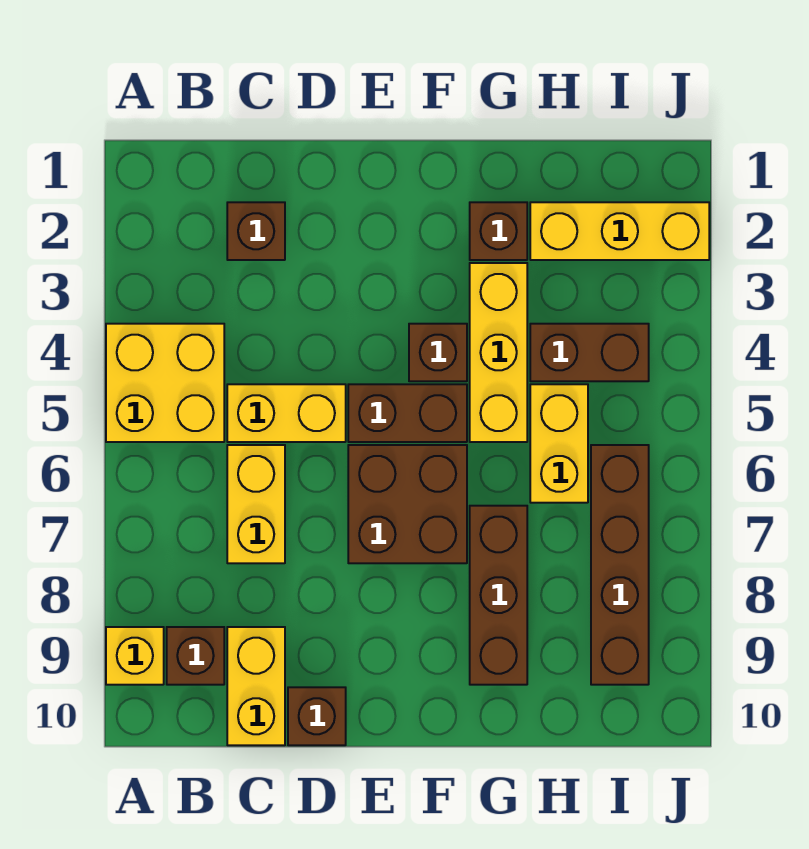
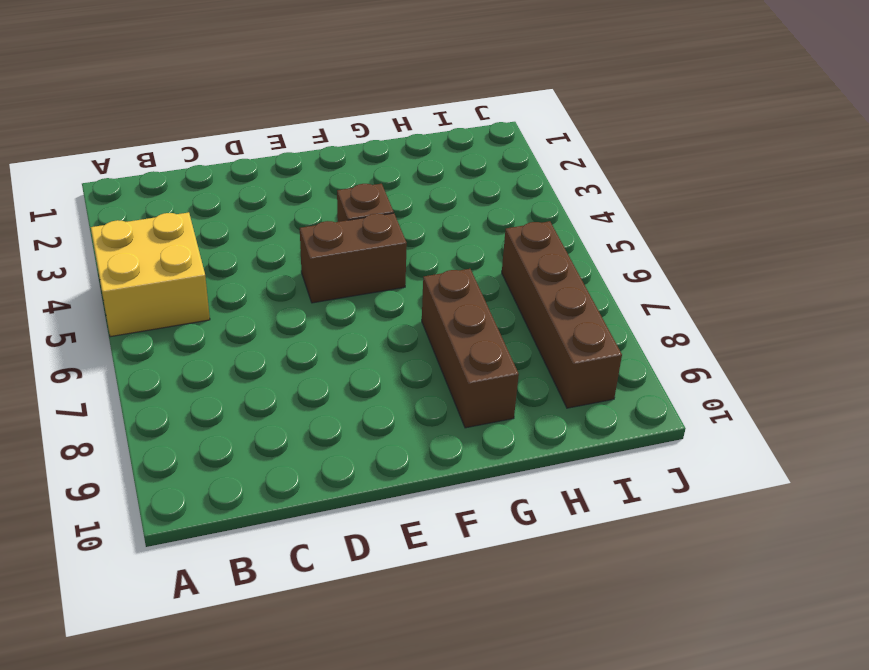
none -> yellow brick A9 level 1
none -> brown brick B9 level 1
none -> brown brick C2 level 1

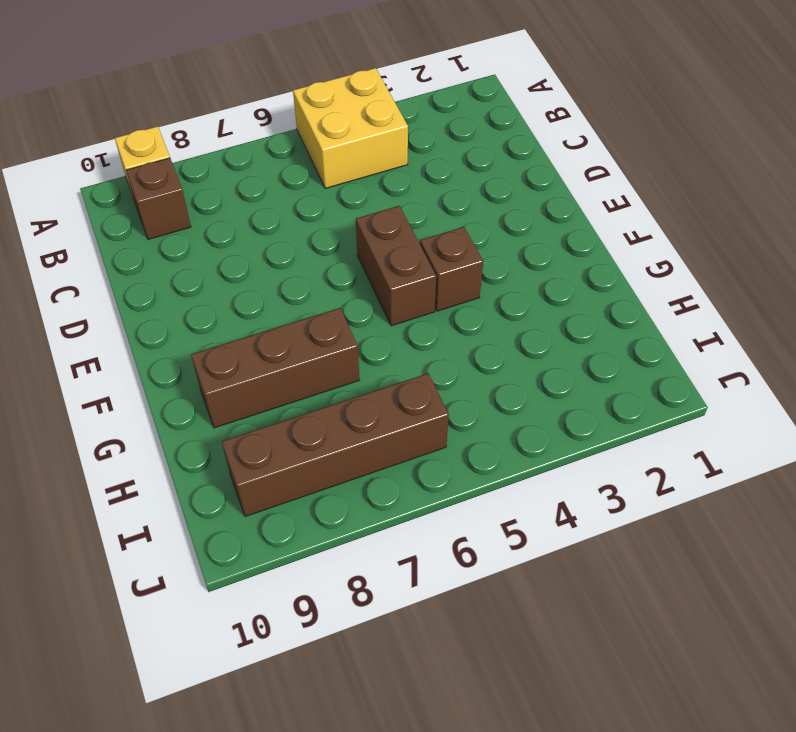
none -> brown brick C2 level 1
none -> yellow brick C5:D5 level 1
none -> yellow brick C6:C7 level 1

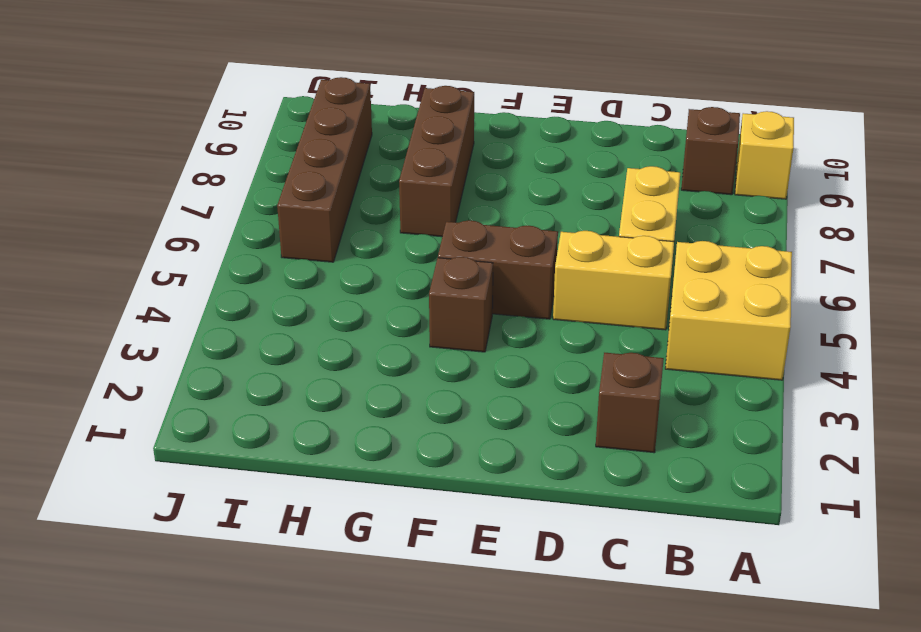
none -> yellow brick C9:C10 level 1
none -> brown brick D10 level 1
none -> brown brick E6:F7 level 1

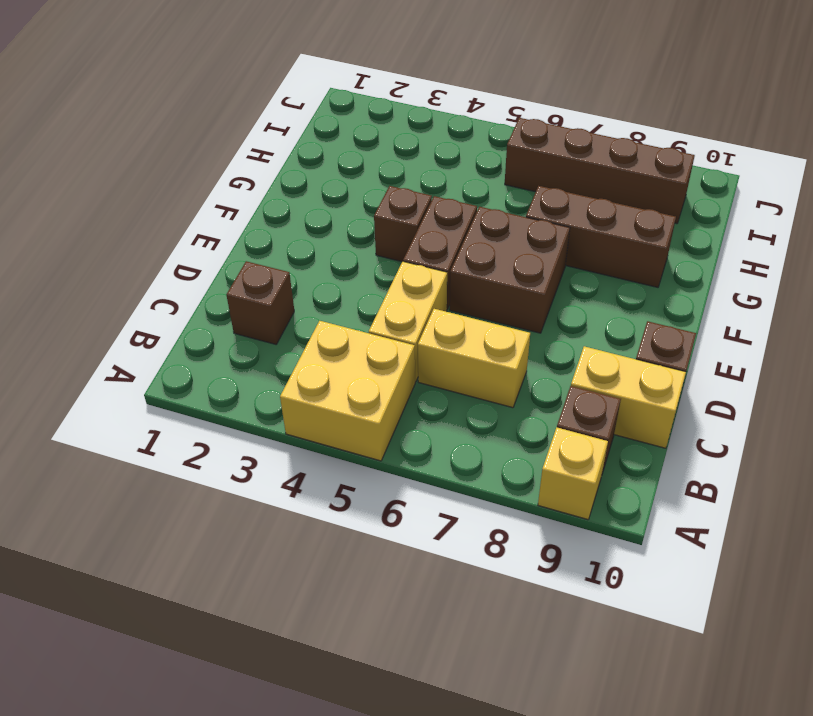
none -> brown brick G2 level 1
none -> yellow brick G3:G5 level 1
none -> yellow brick H2:J2 level 1

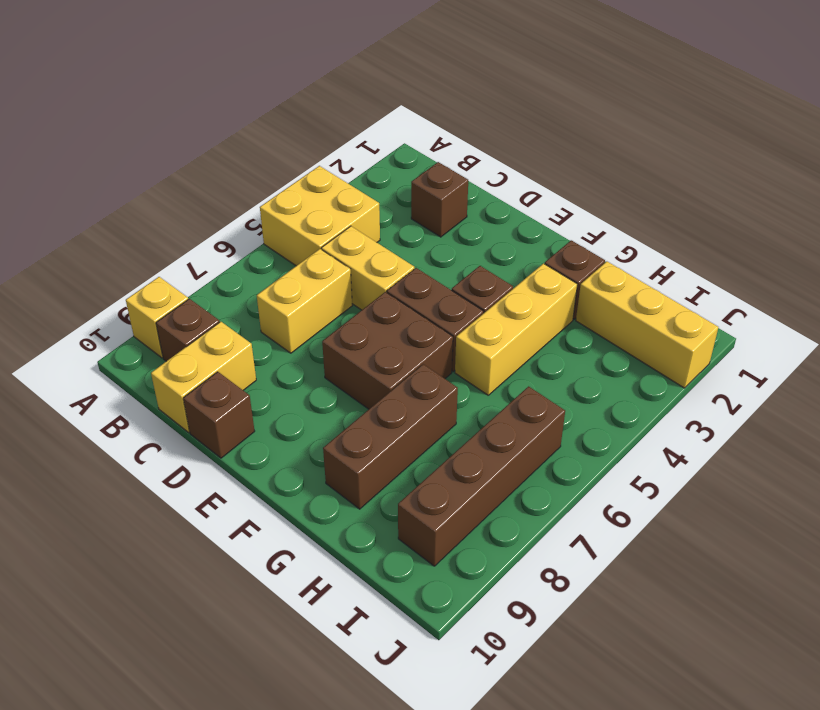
none -> brown brick H4:I4 level 1
none -> yellow brick H5:H6 level 1

